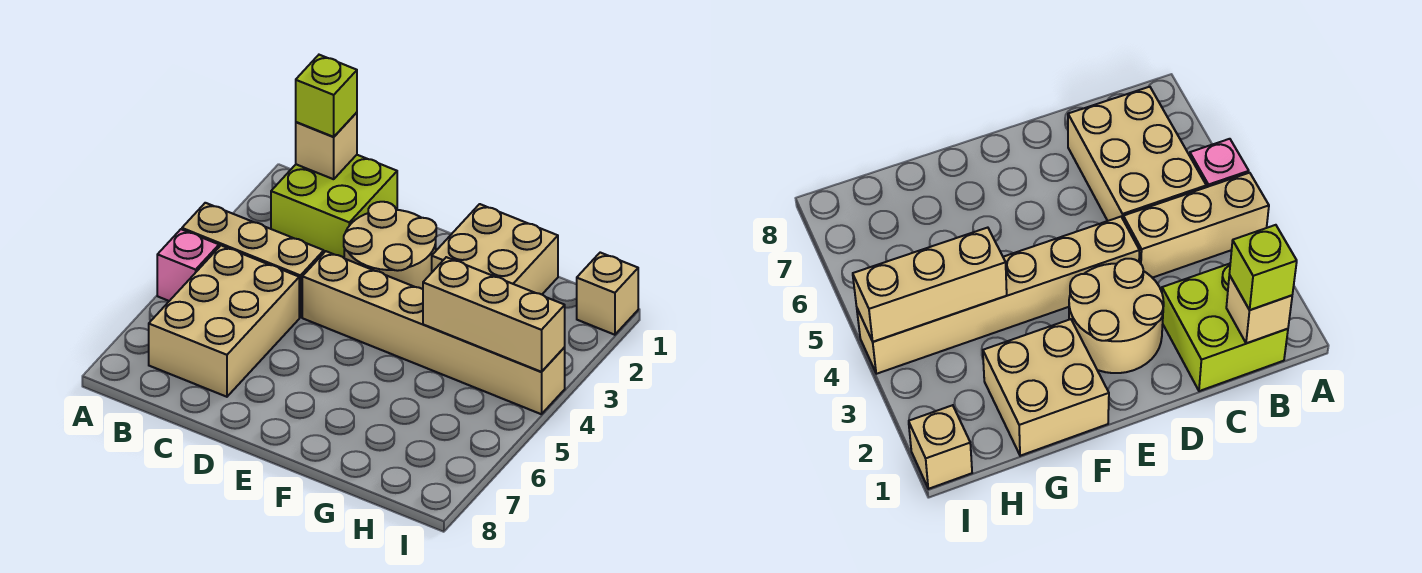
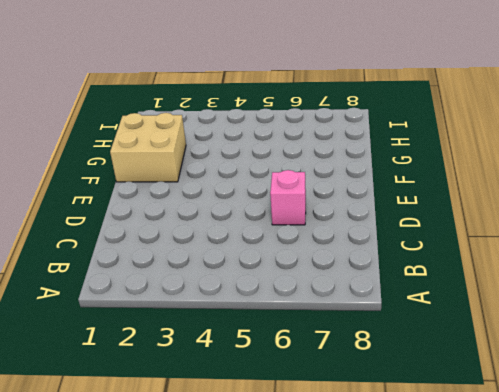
pink brick D6 level 1 -> pink brick A5 level 1
none -> tan brick A4:C4 level 1
none -> lime brick B1:C2 level 1

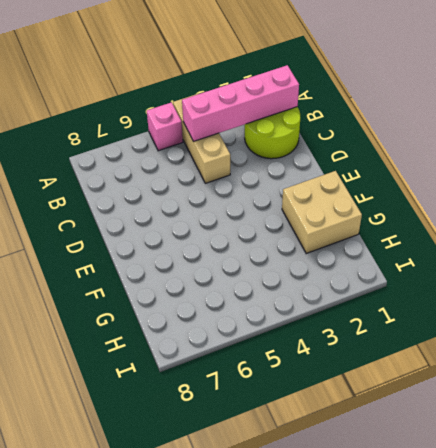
lime round brick B1:C2 level 1 -> lime brick B1:C2 level 1
pink brick B1:B4 level 2 -> tan brick B1 level 2
none -> tan brick B5:C7 level 1
none -> tan round brick D2:E3 level 1

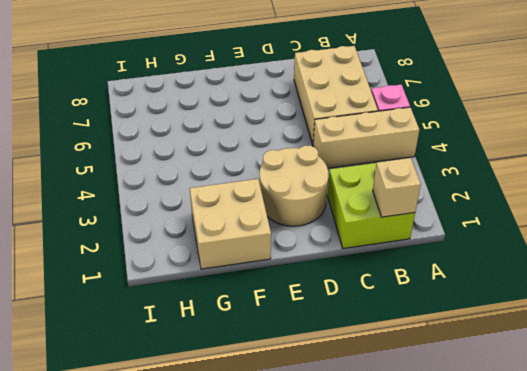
none -> tan brick D4:I4 level 1
none -> tan brick I1 level 1

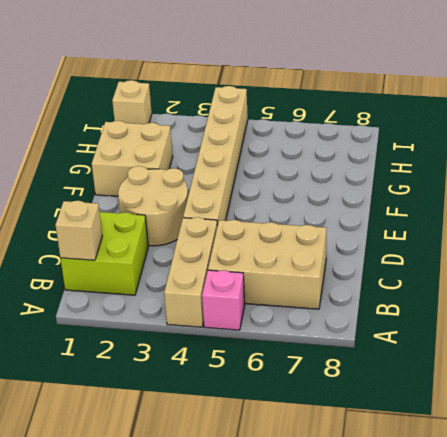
none -> tan brick G4:I4 level 2
none -> lime brick B1 level 3

